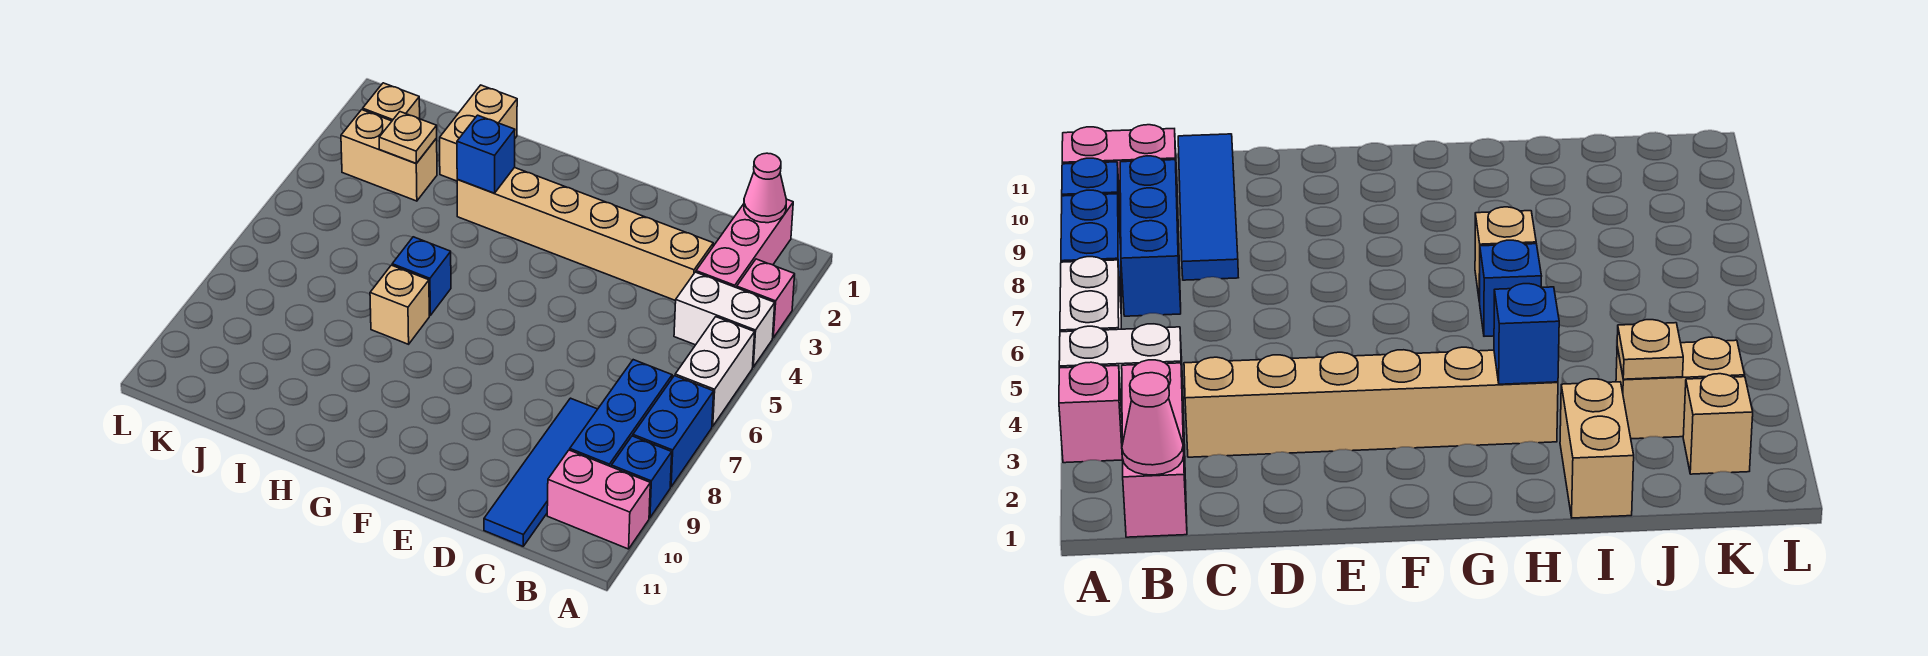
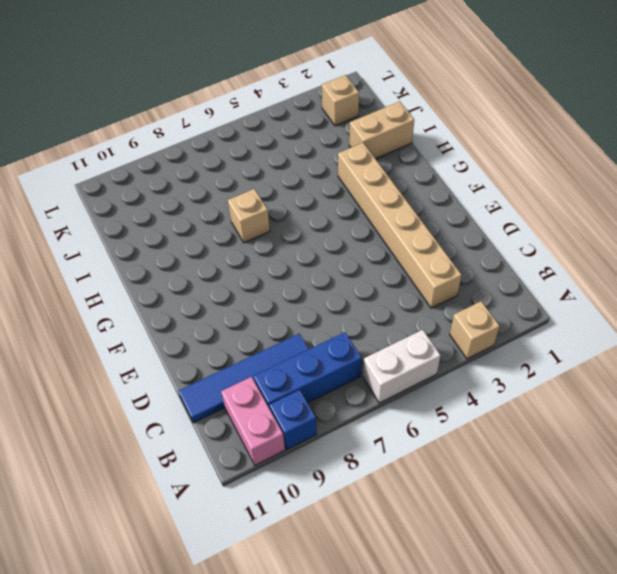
tan brick A3 level 1 -> pink brick A3 level 1
none -> white brick A4:B4 level 1
none -> blue brick A7:A8 level 1
none -> pink brick B1:B3 level 1

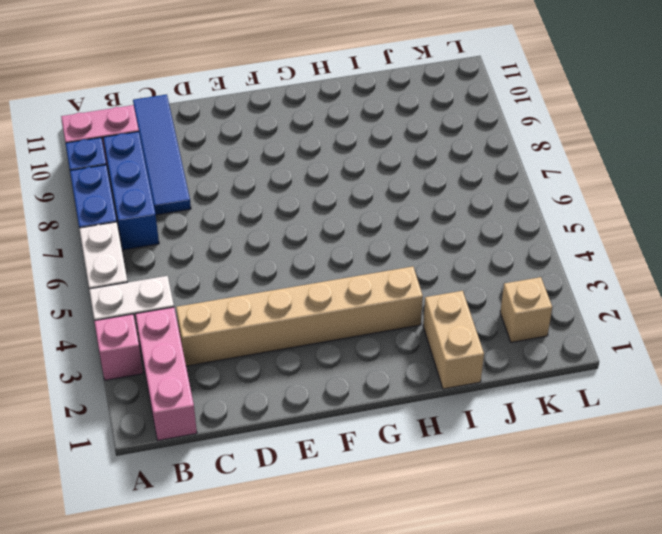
none -> blue brick H6 level 1
none -> tan brick H7 level 1
none -> tan brick J3:K3 level 1

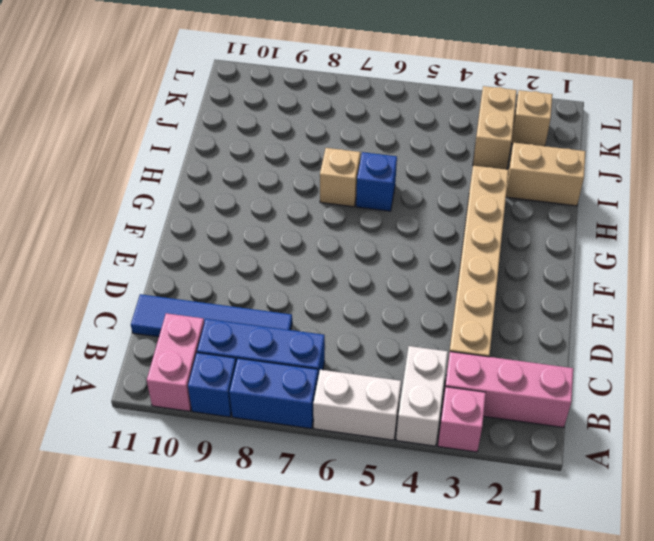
none -> pink cone B1 level 2
none -> blue brick H3 level 2
none -> tan plate J3 level 2

